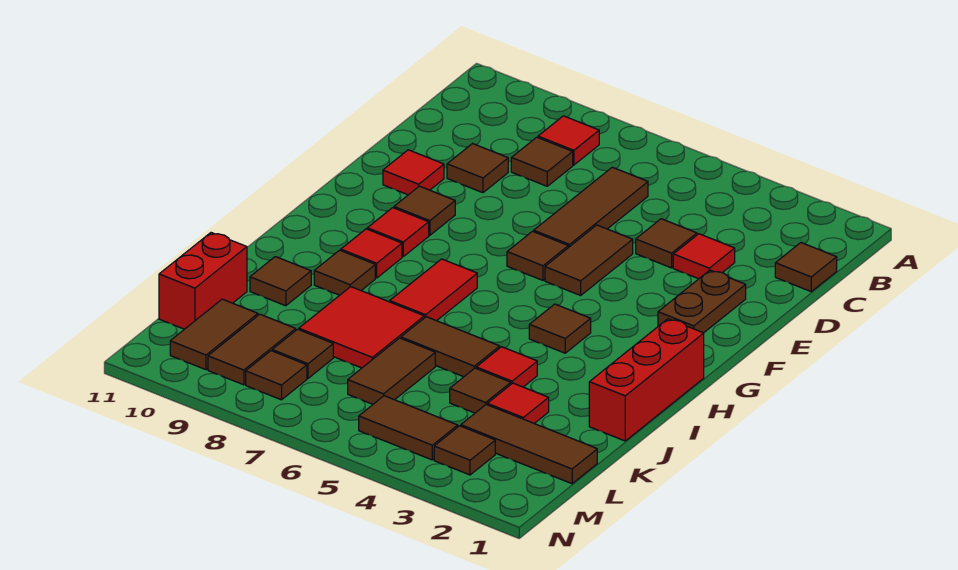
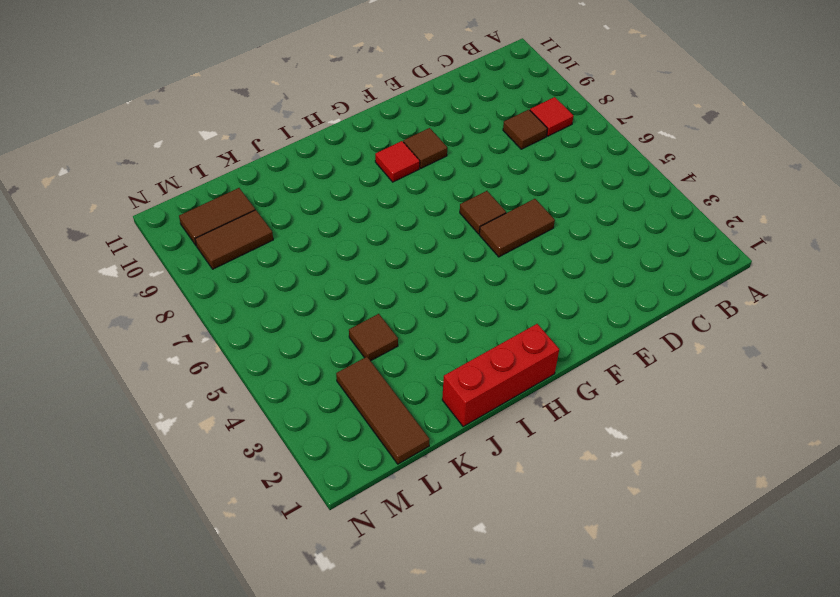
none -> brown tile C1 level 1
none -> brown tile C6:E6 level 1
none -> red tile D3 level 1
none -> brown tile D4 level 1

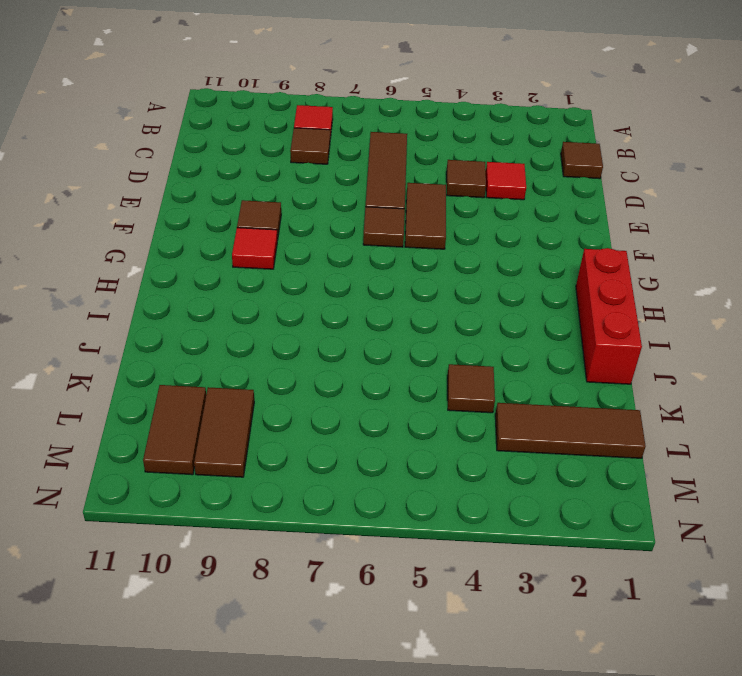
none -> brown tile D9 level 1
none -> brown plate E2:F2 level 1
none -> red tile E10 level 1
none -> brown tile H4 level 1

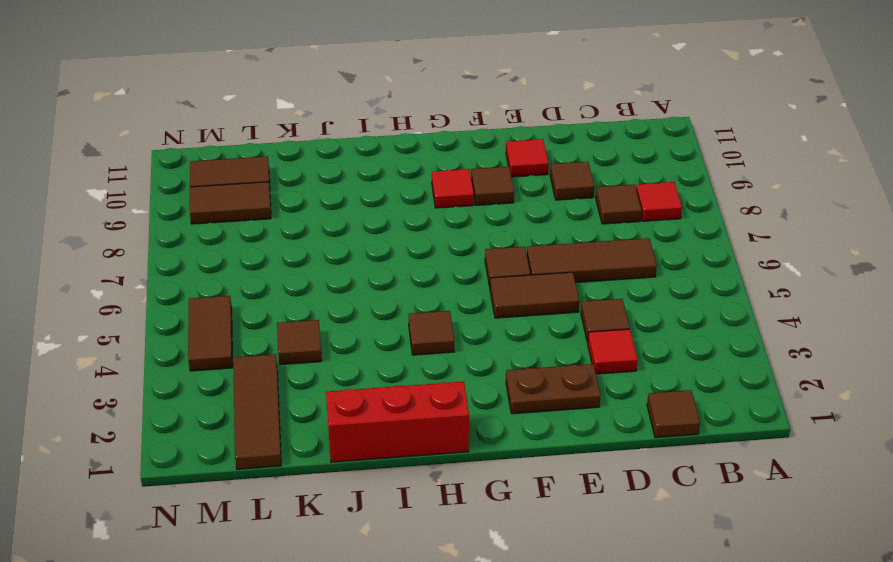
none -> red tile H7:I7 level 1
none -> red tile H9 level 1
none -> brown tile I9 level 1
none -> red tile J4 level 1

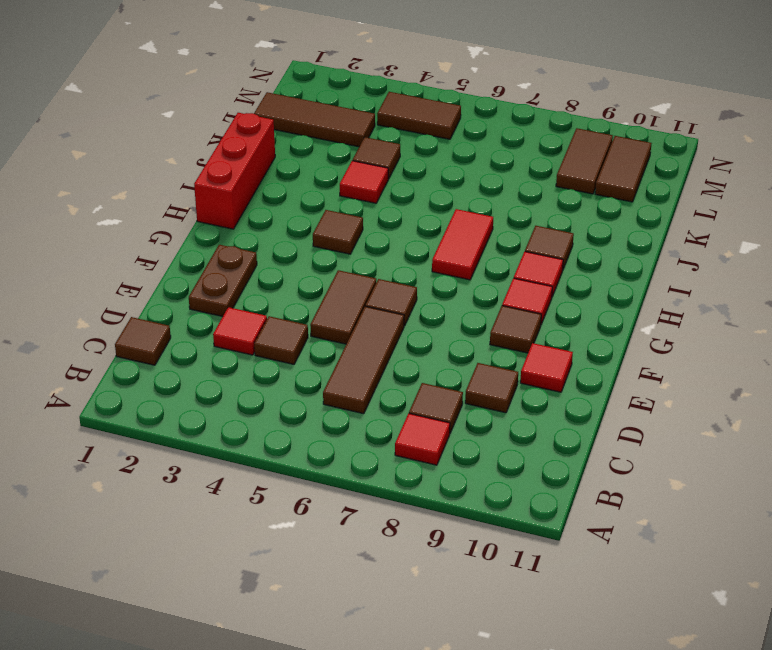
none -> brown tile J5:J6 level 1
none -> red tile J7:K8 level 1
none -> brown tile J10 level 1
none -> red tile K3 level 1

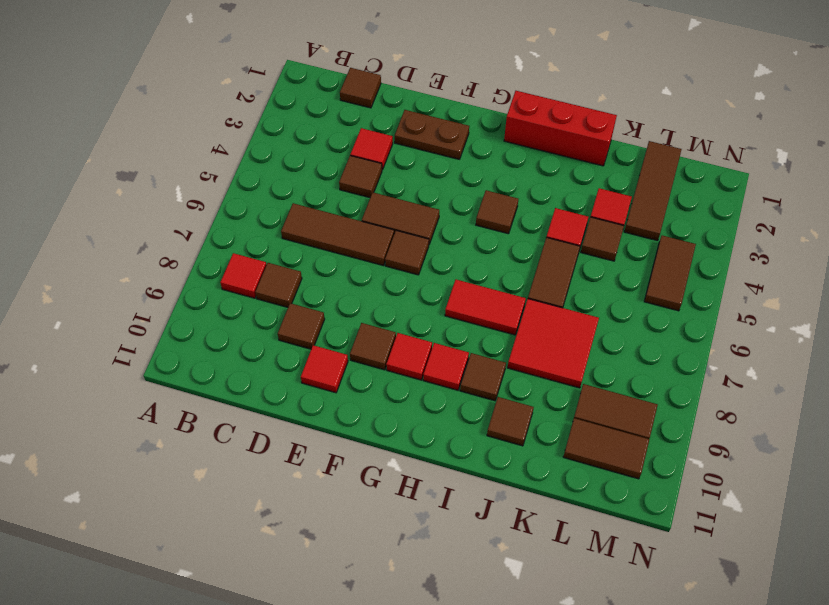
none -> brown tile K6:L6 level 1
none -> red brick K11:L11 level 1
none -> brown tile L8 level 1
none -> brown tile M3 level 1

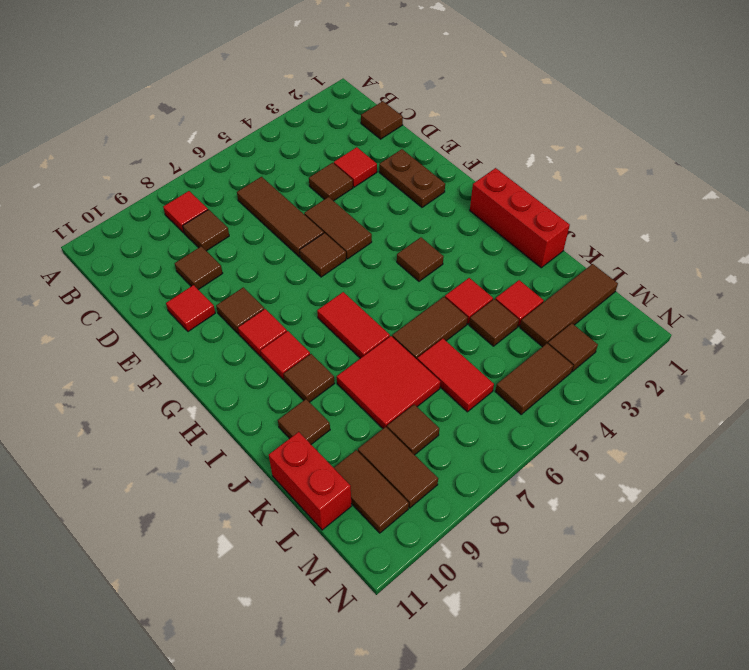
red tile K6:L6 level 1 -> brown tile K6:L6 level 1
none -> brown tile M8 level 1

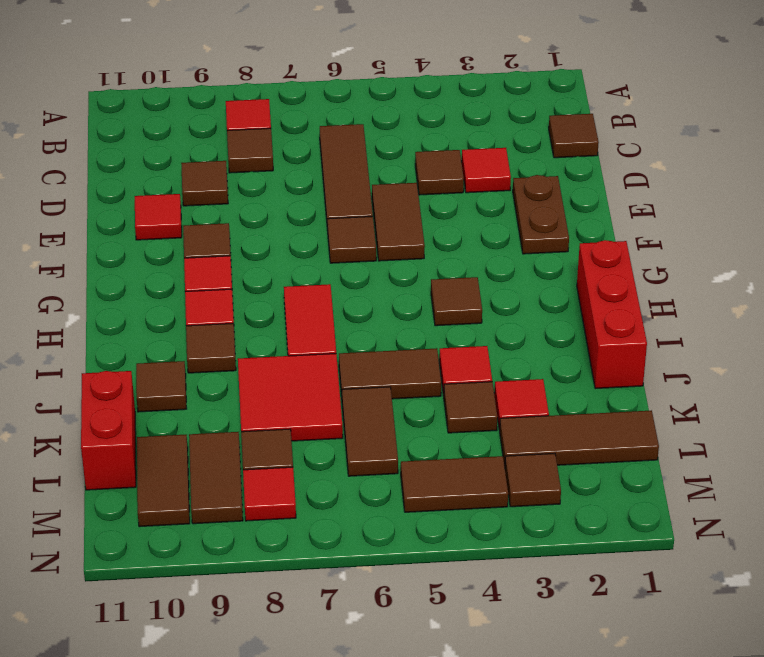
red tile M8 level 1 -> brown tile M8 level 1

